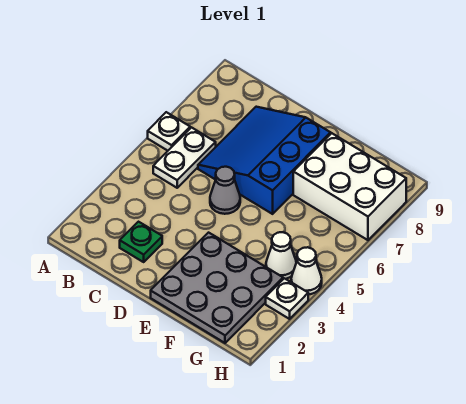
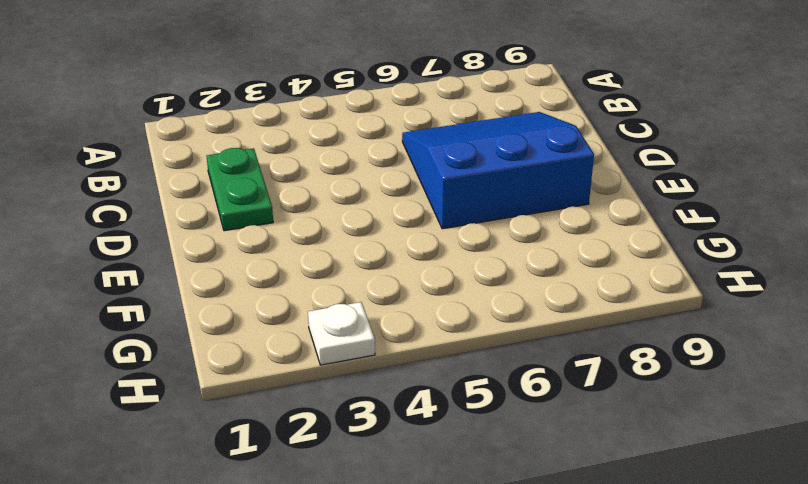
green plate C2:D2 level 1 -> green plate C2 level 1
none -> white plate A6 level 1
none -> white plate B5:B6 level 1

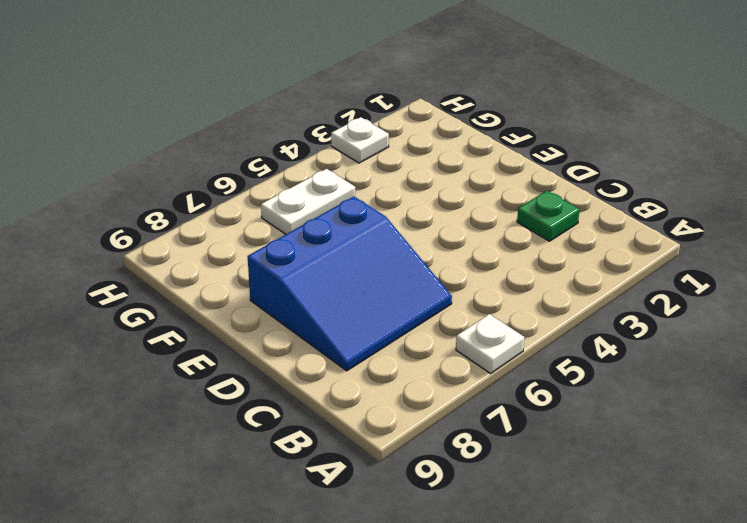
white plate G5:G6 level 1 -> white plate B5:B6 level 1
none -> grey cone D5 level 1
none -> grey plate E1:G3 level 1

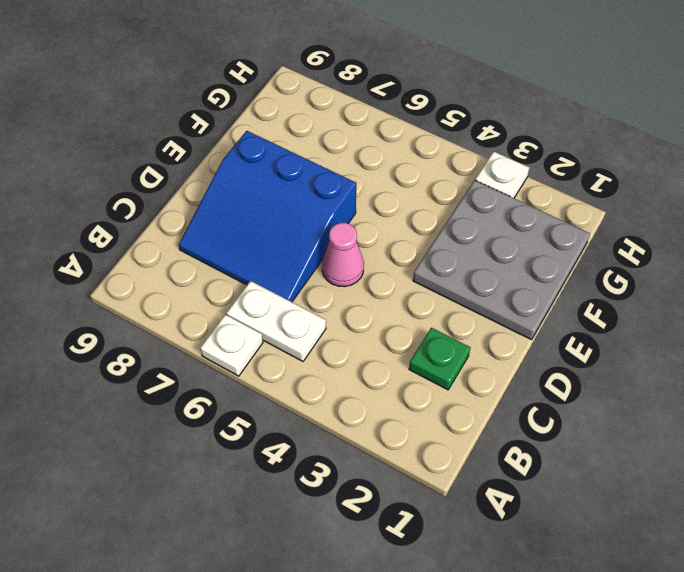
pink cone D5 level 1 -> grey cone D5 level 1
none -> white brick F7:H8 level 1
none -> white cone G4 level 1

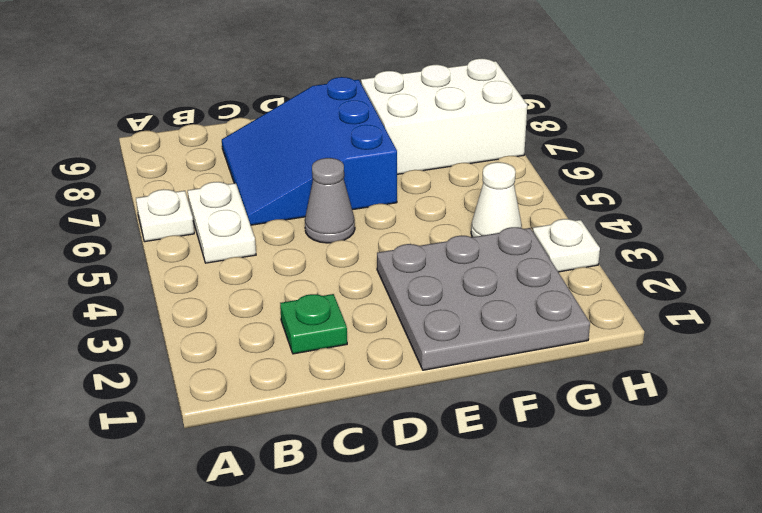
none -> white cone H4 level 1

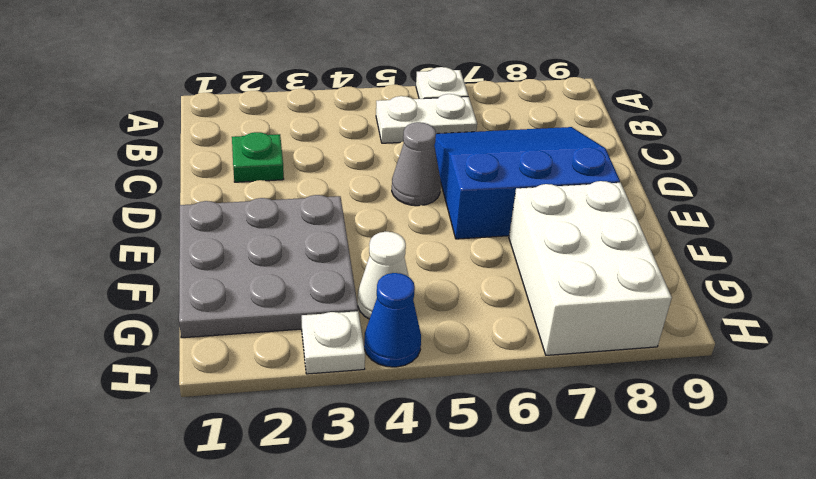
blue cone H4 level 1 -> white cone H4 level 1

